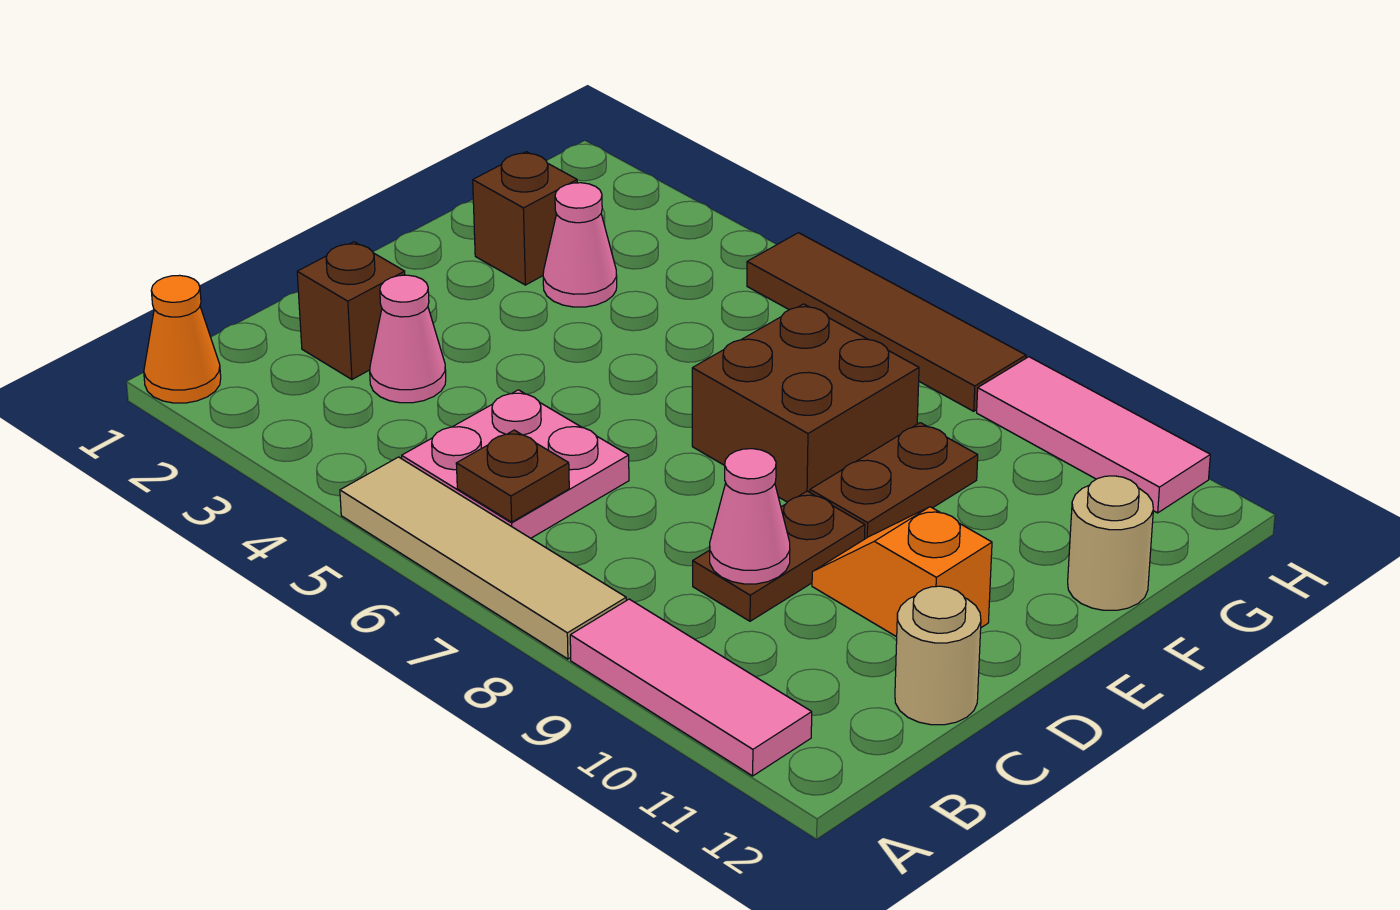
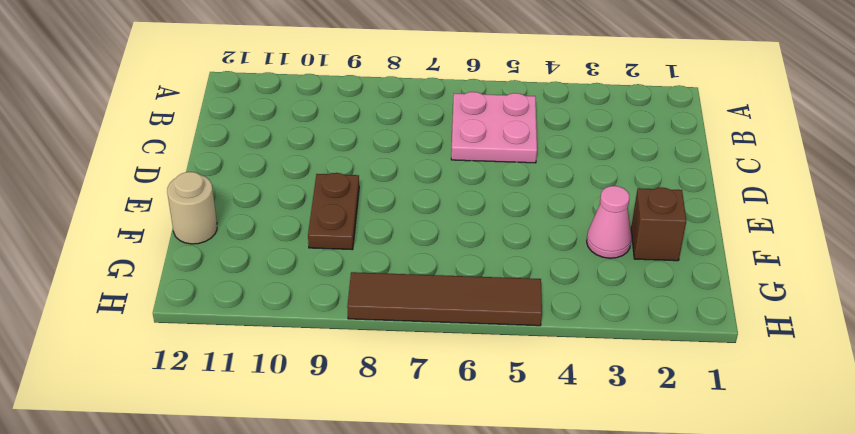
none -> orange cone A1 level 1
none -> tan tile A5:A8 level 1
none -> pink tile A9:A11 level 1

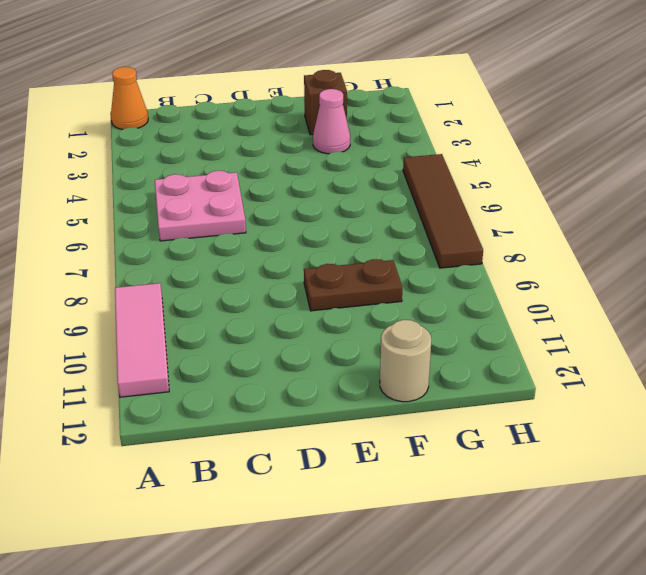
none -> tan tile A5:A8 level 1
none -> brown brick C2 level 1
none -> pink cone C3 level 1

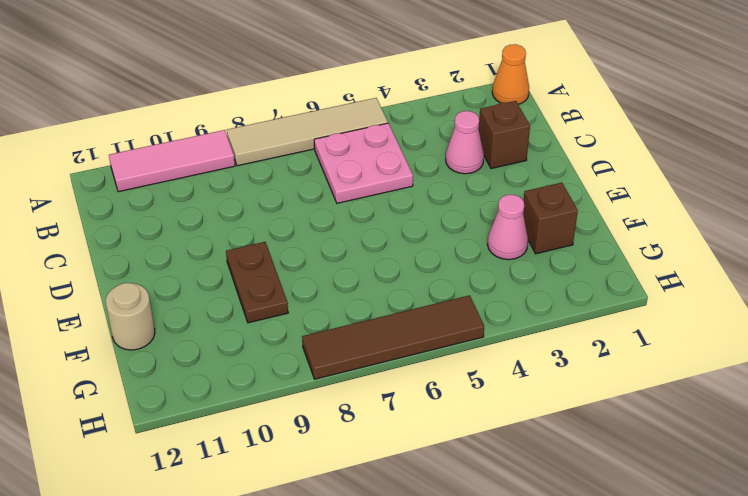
none -> brown plate C9:D9 level 1
none -> tan round brick C12 level 1
none -> orange slope D10:D11 level 1 top 11

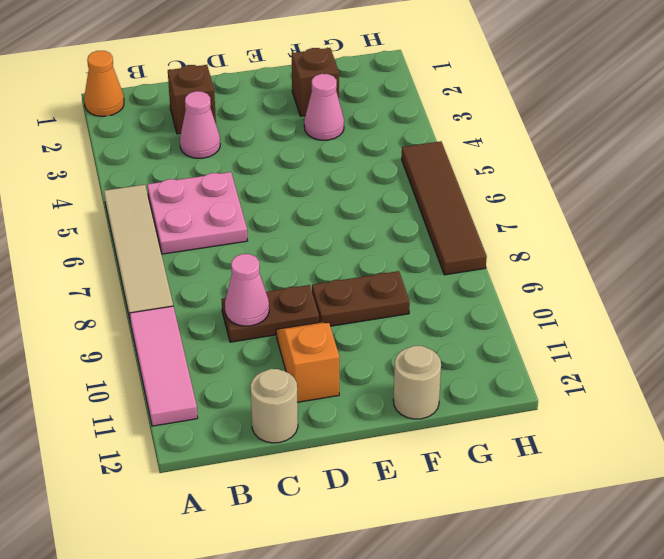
none -> brown brick E7:F8 level 1
none -> pink tile H9:H11 level 1
none -> brown plate B6 level 2

